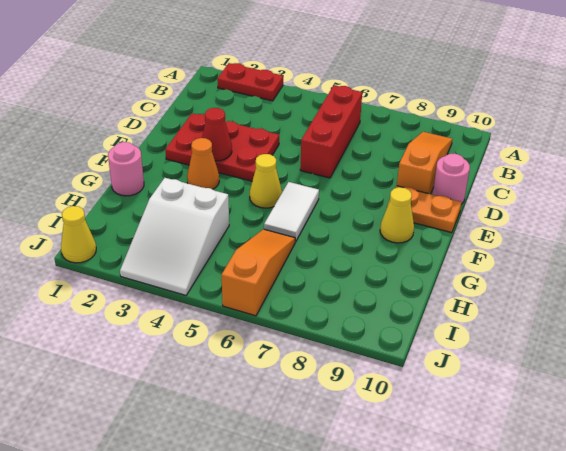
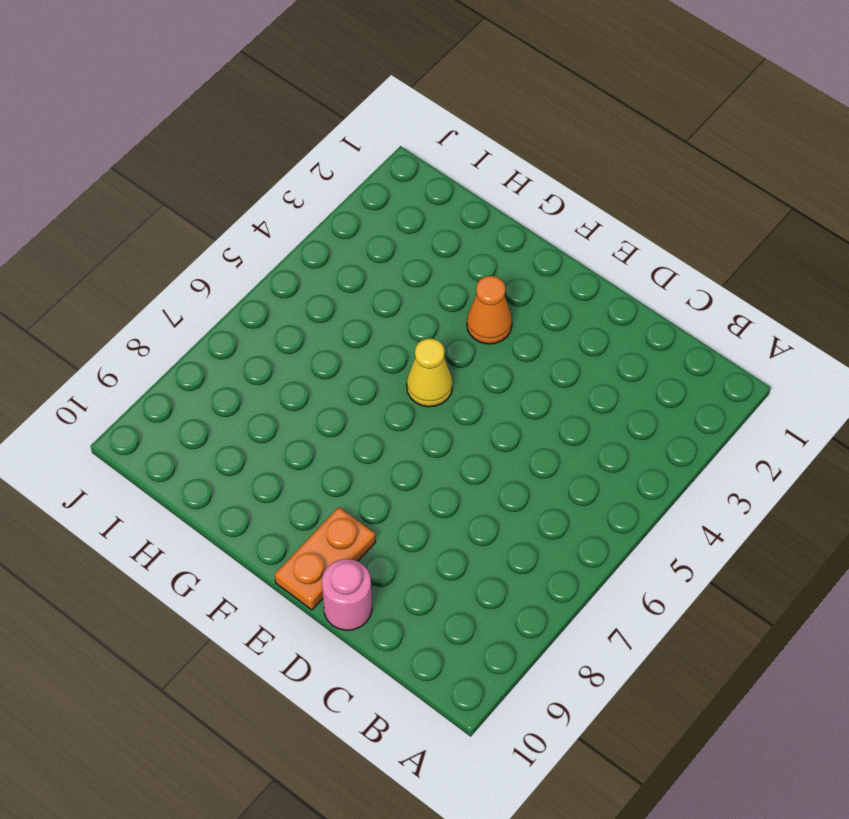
none -> red plate A2:A3 level 1
none -> red brick B6:D6 level 1
none -> orange slope B9:D9 level 1 top D

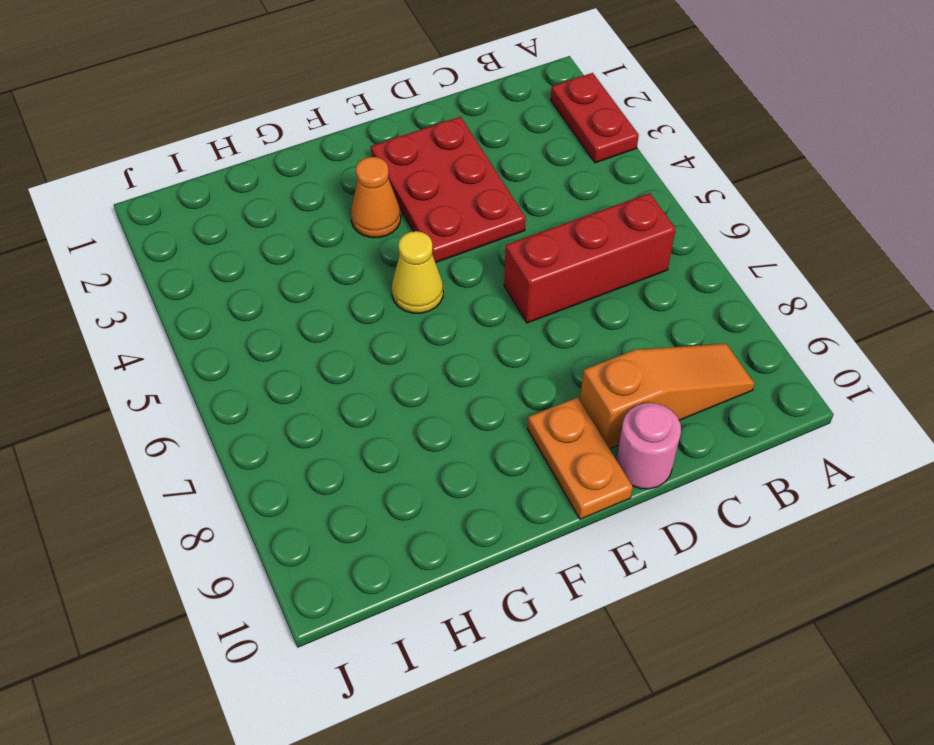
none -> white tile F6:G6 level 1
none -> yellow cone F9 level 1
none -> pink round brick G1 level 1

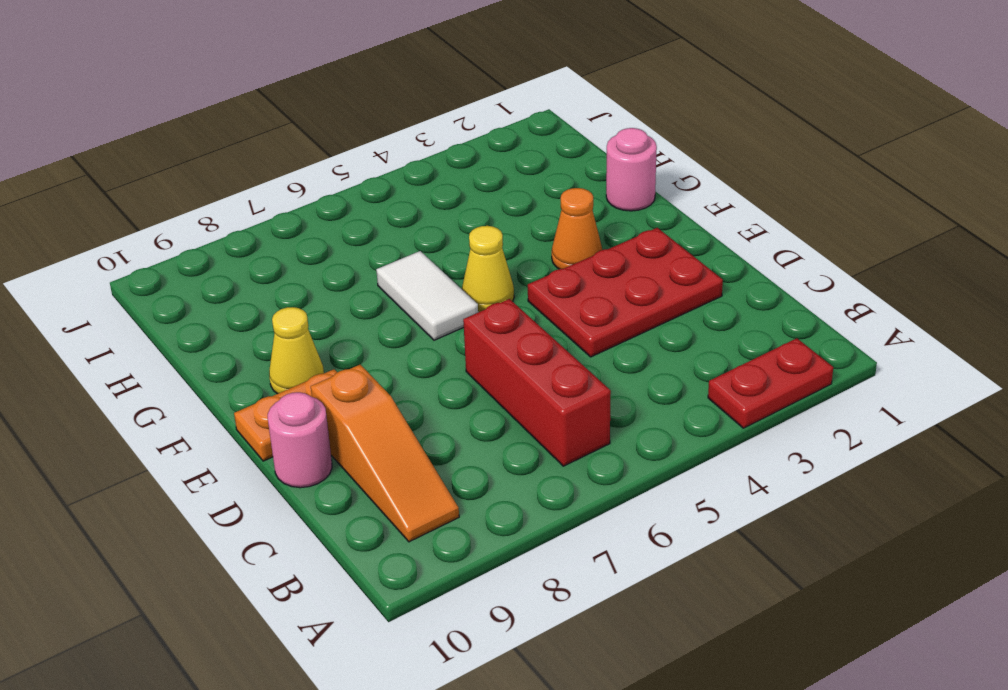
none -> white slope H3:J4 level 1 top H
none -> orange slope H6:J6 level 1 top J
none -> yellow cone J1 level 1

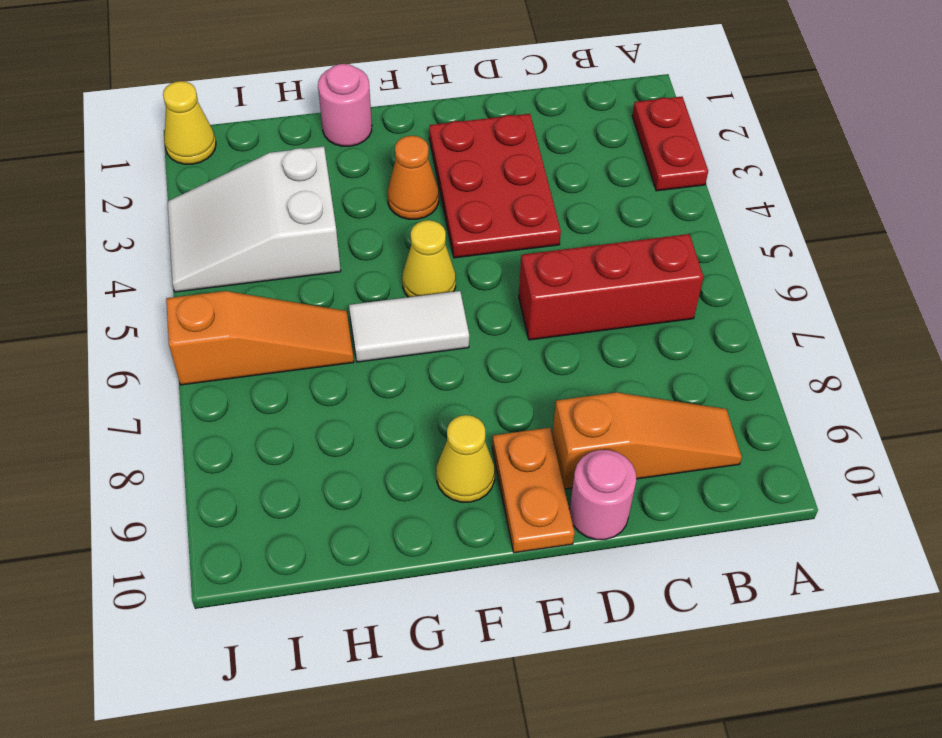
none -> red cone E3 level 2

